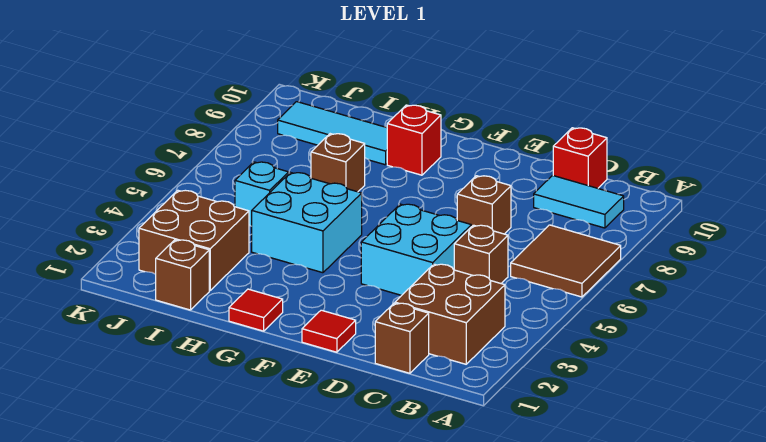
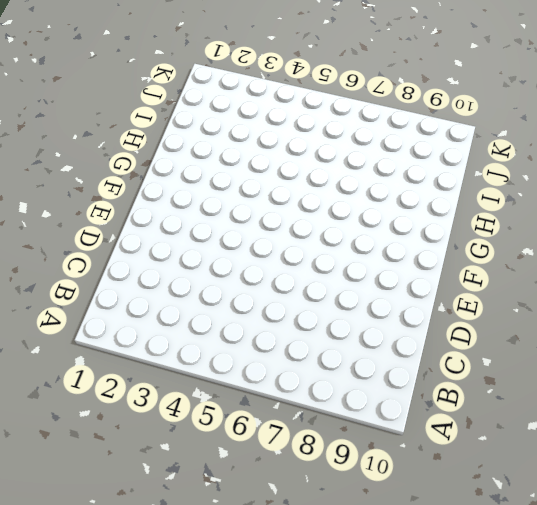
none -> brown tile A6:B7 level 1
none -> brown brick B2:C3 level 1
none -> cyan tile B9:C9 level 1

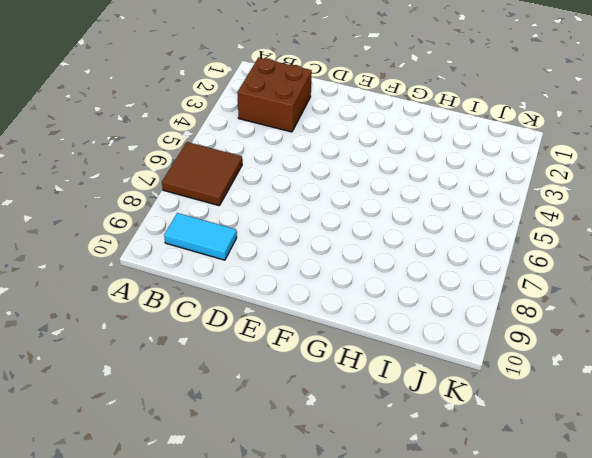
none -> brown brick C1 level 1
none -> brown brick C5 level 1
none -> red brick C10 level 1

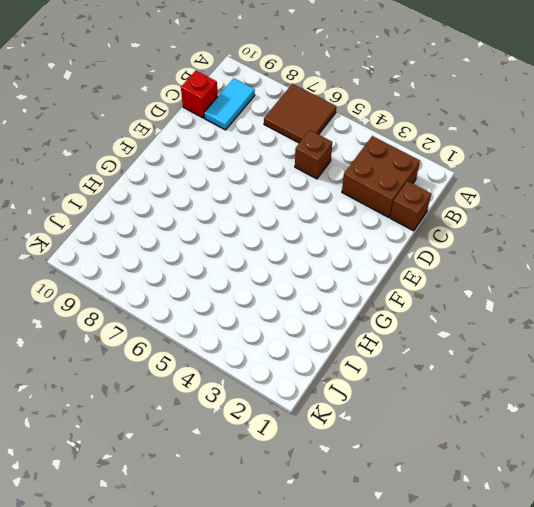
none -> cyan brick D4:E5 level 1
none -> brown brick D7 level 1
none -> red tile E1 level 1

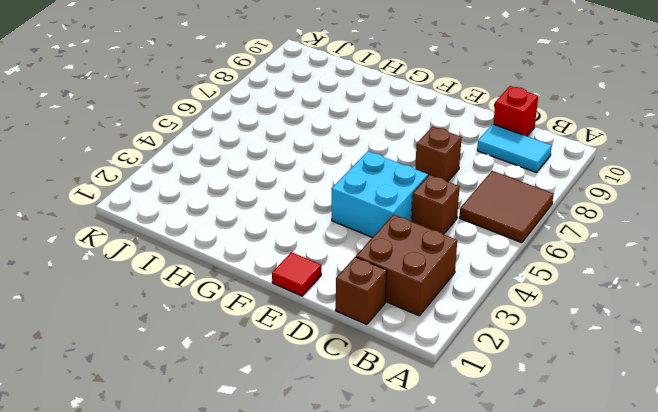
none -> red tile G1 level 1
none -> cyan brick G4:H5 level 1
none -> red brick G9 level 1

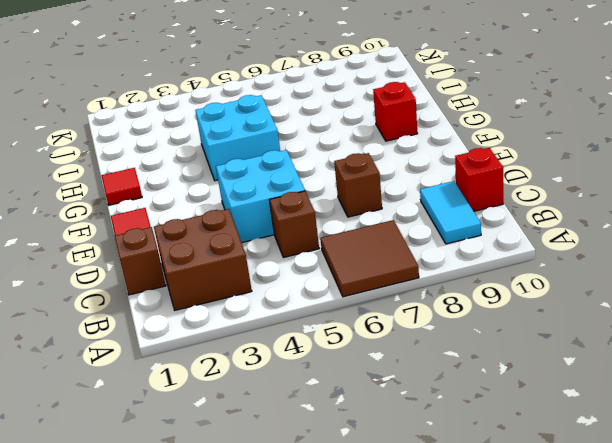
none -> brown brick H7 level 1
none -> cyan tile H9:J9 level 1
none -> brown brick I1 level 1

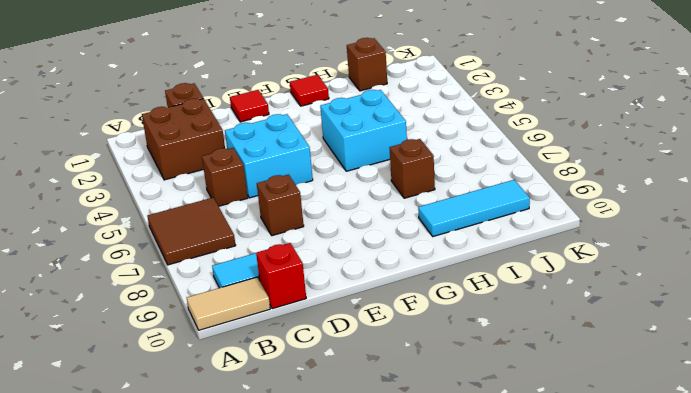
tan tile A10:B10 level 1 -> none
none -> red brick G9 level 1
none -> brown brick I2:J3 level 1
none -> cyan brick I5 level 1

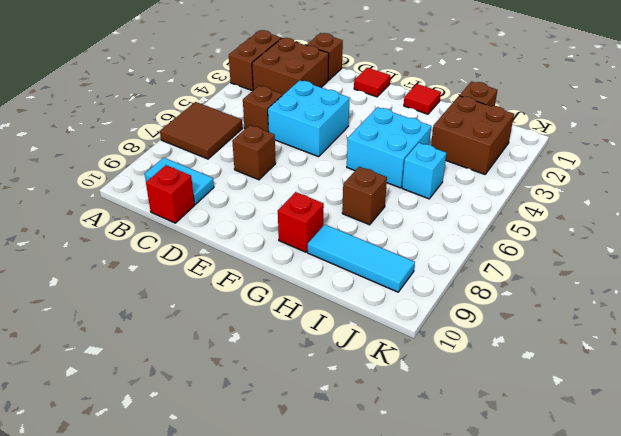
brown brick A2:A3 level 1 -> none

